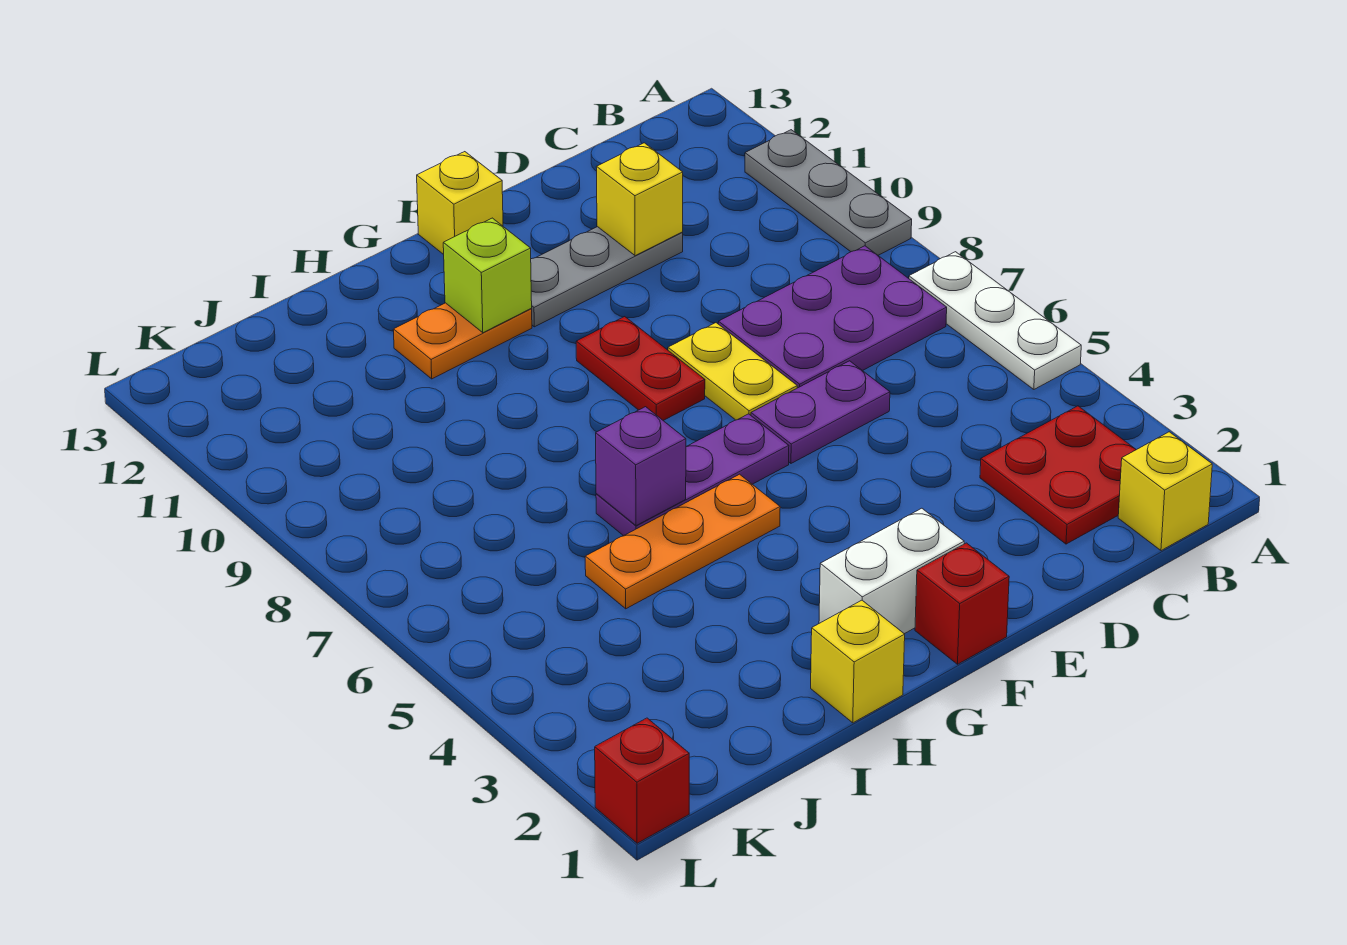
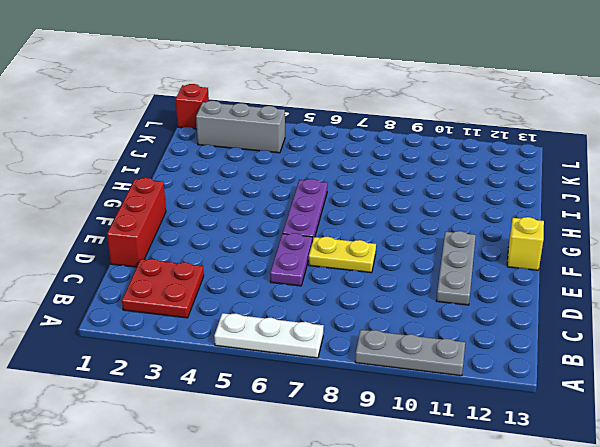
red brick D1:F1 level 1 -> red brick F1 level 1
grey brick K2:K4 level 1 -> none
none -> yellow brick B1 level 1
none -> purple plate B7:D8 level 1
none -> white brick F2:G2 level 1

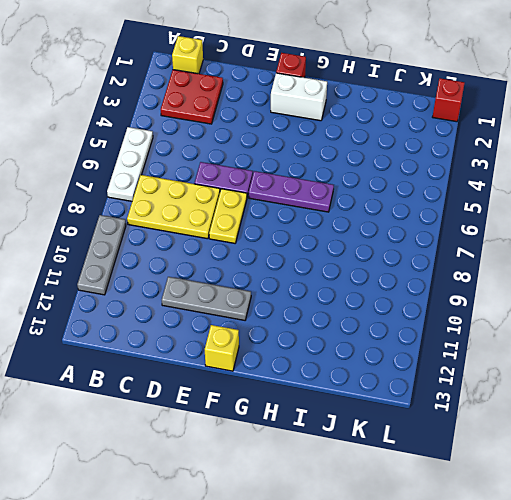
yellow plate B7:D8 level 1 -> purple plate B7:D8 level 1
none -> red plate F8:F9 level 1
none -> orange plate G5:I5 level 1
none -> orange plate G11:H11 level 1

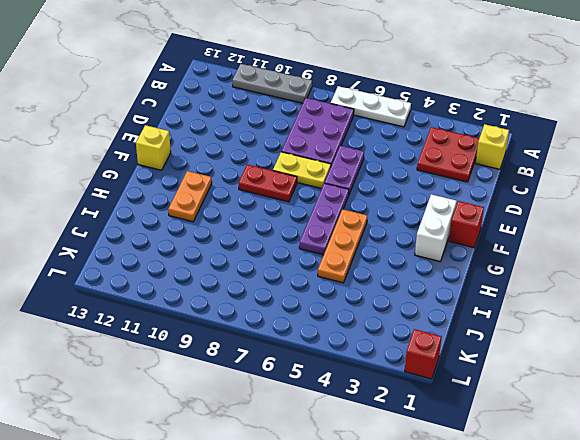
none -> grey plate D11:F11 level 1
none -> yellow brick H1 level 1
none -> yellow brick D11 level 2

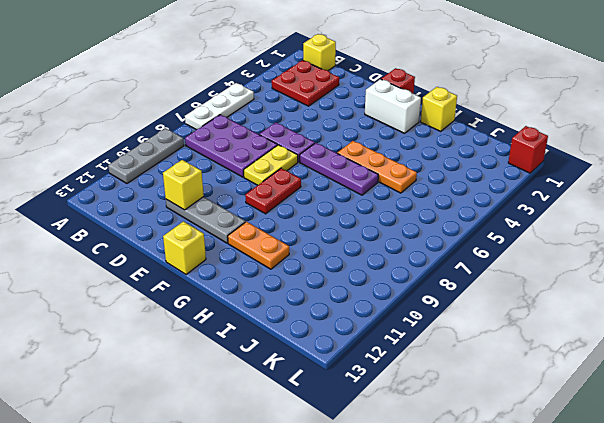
none -> lime brick G11 level 2
none -> purple brick H6 level 2

